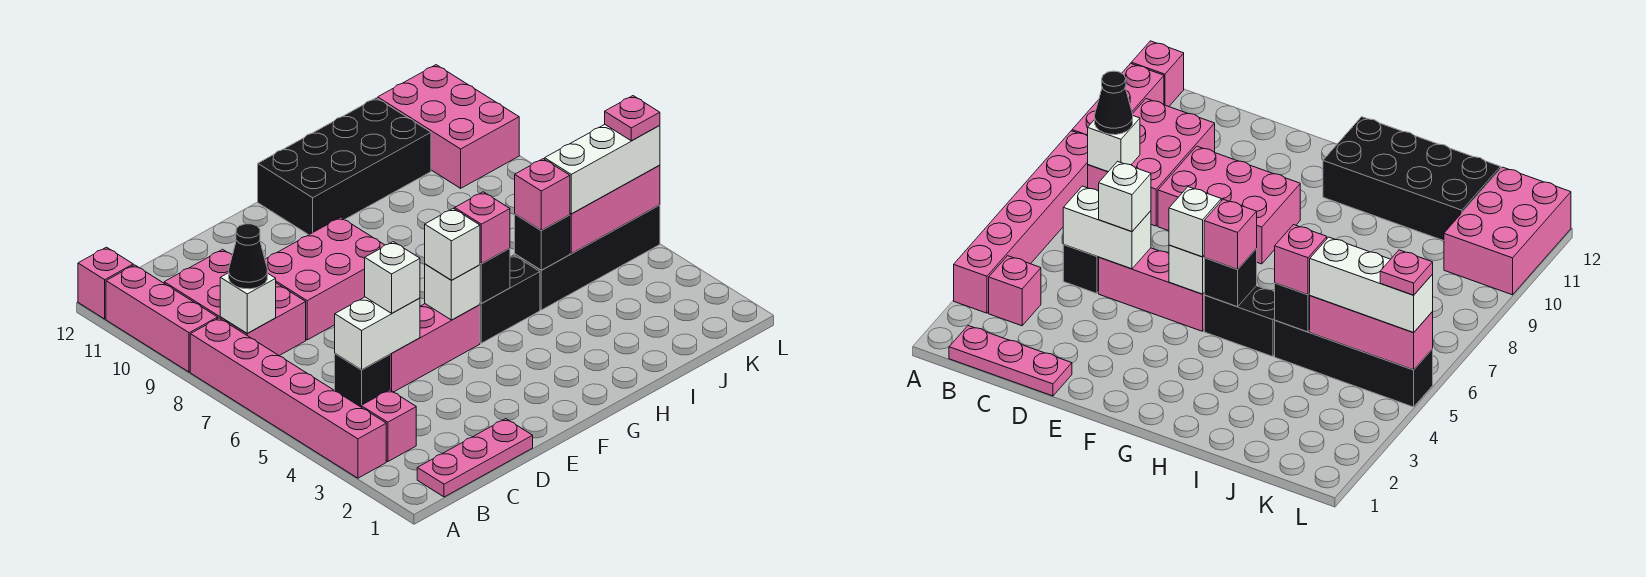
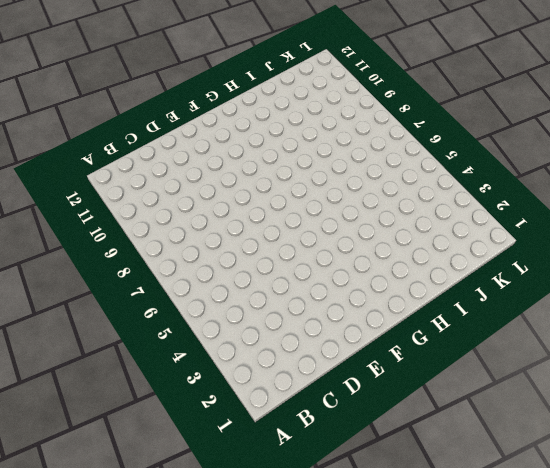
none -> pink brick A3:A8 level 1
none -> pink brick A9:A11 level 1
none -> pink brick A12 level 1

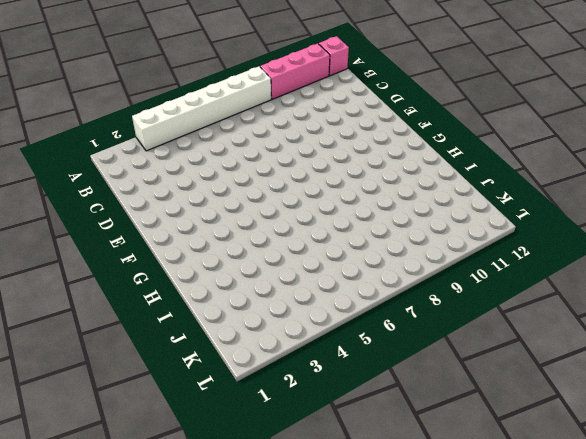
white brick A3:A8 level 1 -> pink brick A3:A8 level 1
none -> pink plate B1:D1 level 1
none -> pink brick B3 level 1
none -> pink brick B8:C10 level 1

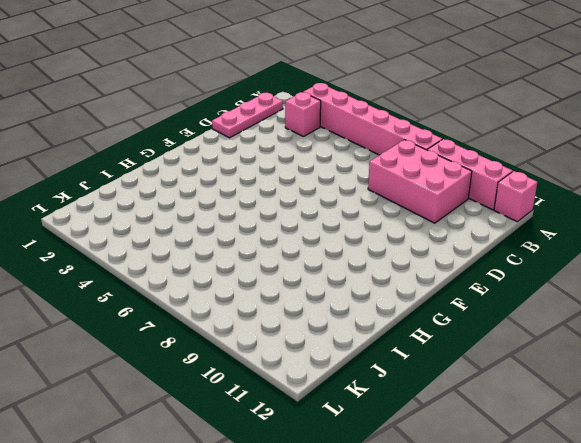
none -> black brick C5 level 1
none -> pink brick D5:F5 level 1
none -> pink brick D8:F9 level 1

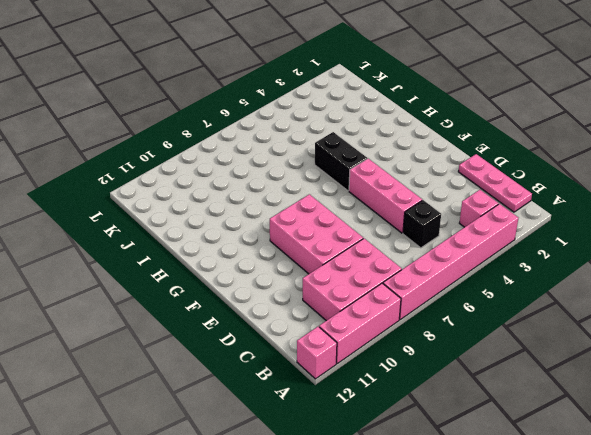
none -> black brick G11:J12 level 1
none -> black brick I5:L5 level 1
none -> pink brick K10:L12 level 1

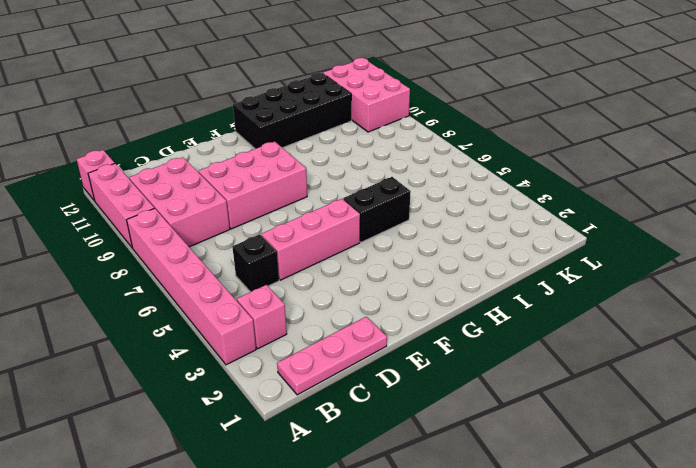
none -> black brick I5:L5 level 1
none -> white brick B8 level 2
none -> white brick C5:D5 level 2

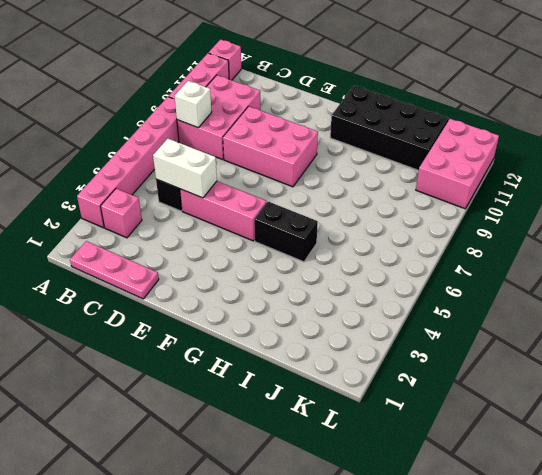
none -> black brick I5:L5 level 1
none -> white brick F5 level 2
none -> black brick G5 level 2

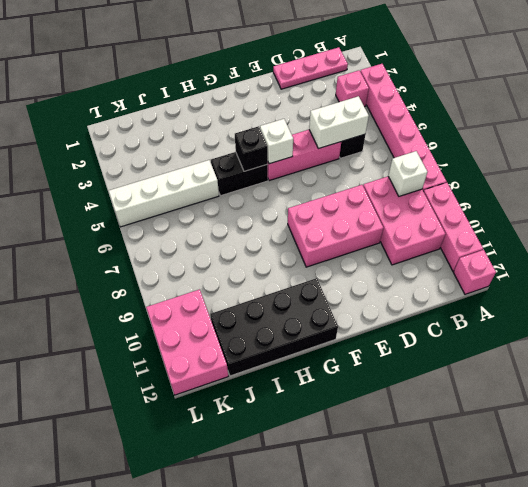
white brick I5:L5 level 1 -> black brick I5:L5 level 1
none -> black brick I5 level 2
none -> pink brick J5:L5 level 2
none -> black cone B8 level 3

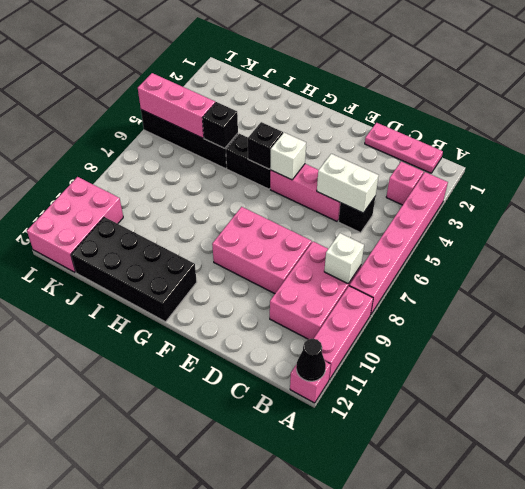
black cone A12 level 2 -> black cone B8 level 3
none -> white brick D5 level 3
none -> white brick F5 level 3
none -> pink brick G5 level 3

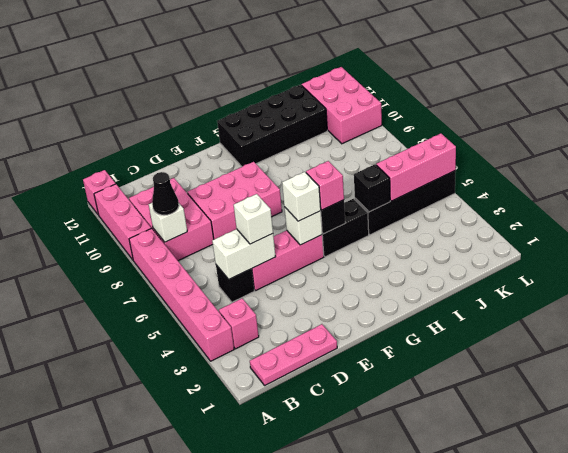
none -> pink brick I5 level 3
none -> white brick J5:L5 level 3
none -> pink plate L5 level 4

